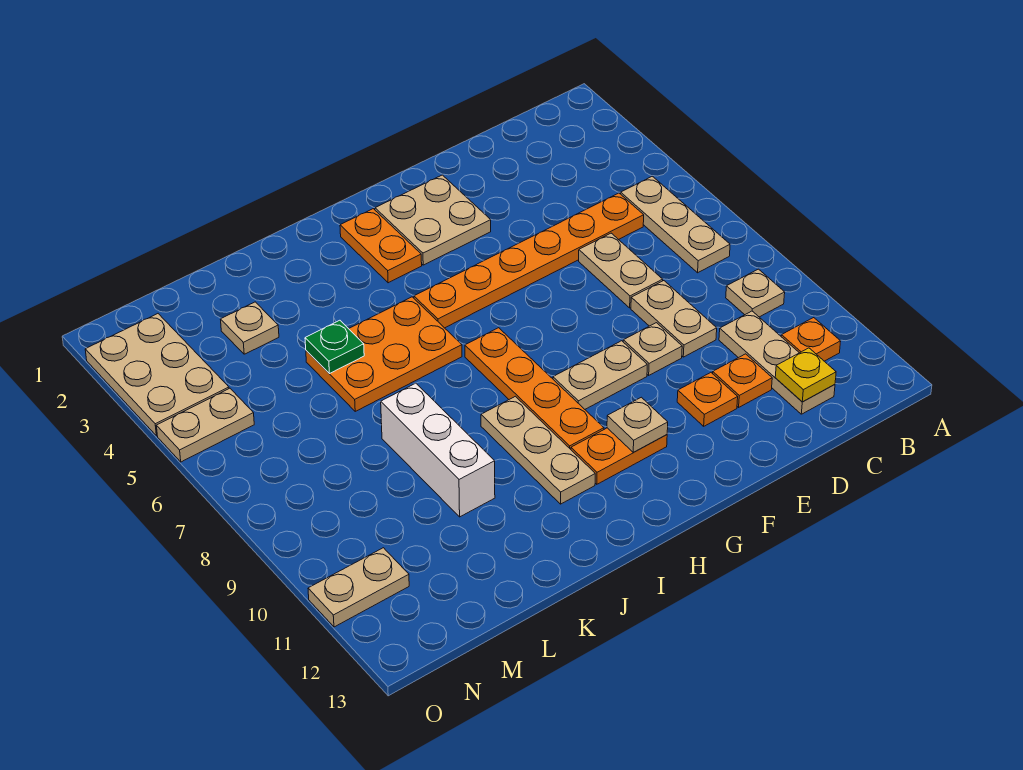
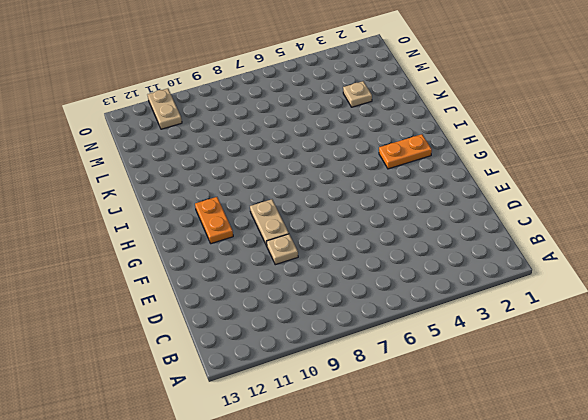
none -> tan plate B5:B7 level 1
none -> tan plate B9 level 1
none -> orange plate B11 level 1

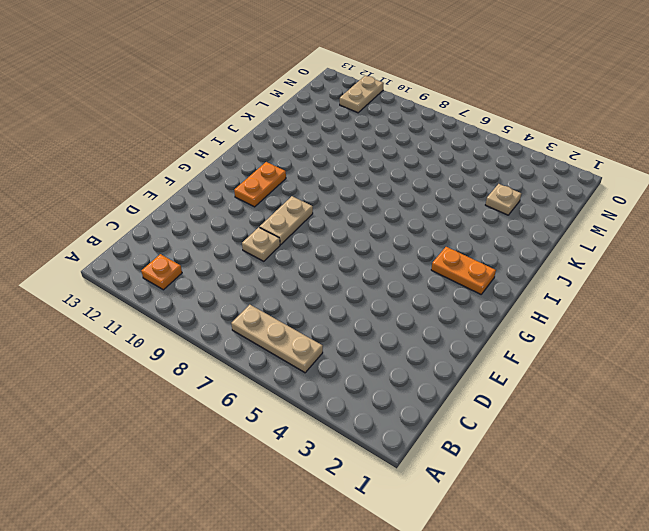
none -> tan plate B9 level 1
none -> orange plate C5:H5 level 1
none -> tan plate C10:C12 level 1

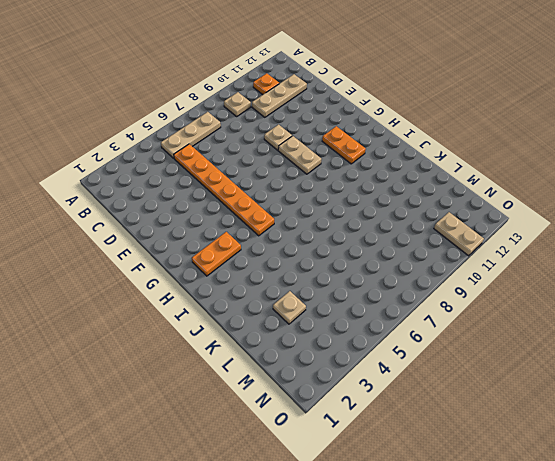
none -> tan plate D6:D7 level 1
none -> tan plate D8:D9 level 1
none -> orange plate D11 level 1

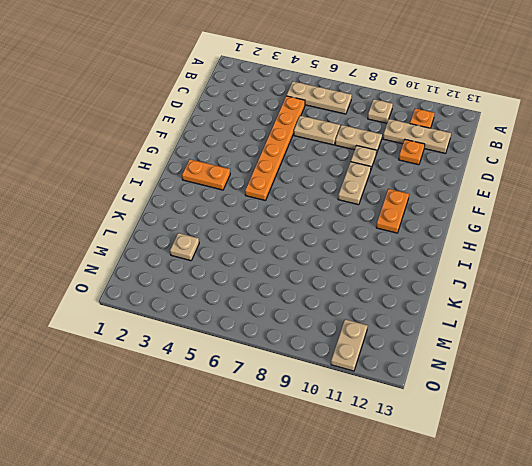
none -> orange plate E11 level 1
none -> tan plate F2:G3 level 1
none -> orange plate H7:H10 level 1

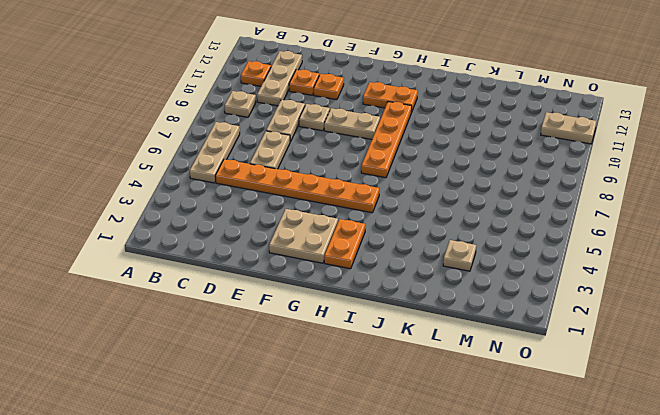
none -> orange plate I5:K6 level 1
none -> tan plate I9:I11 level 1
none -> white brick K8:K10 level 1

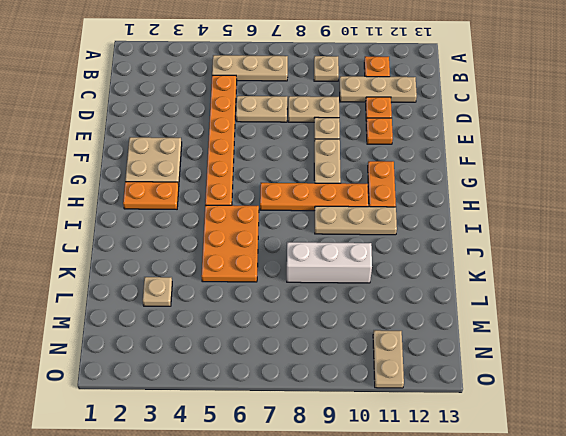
none -> tan plate N2:O4 level 1
none -> tan plate N5:O5 level 1
none -> yellow plate C12 level 2

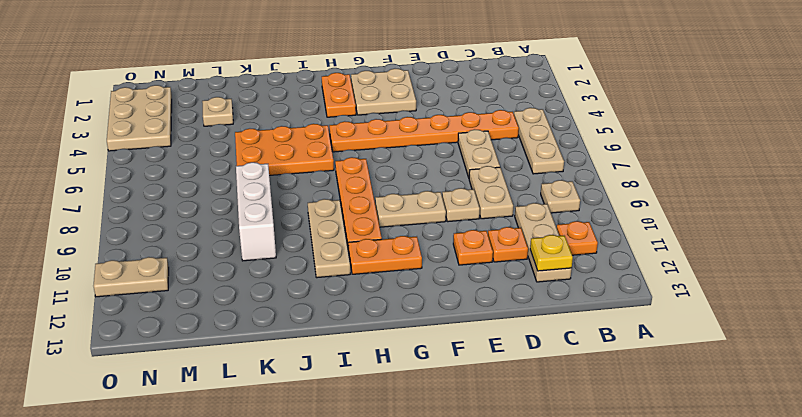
none -> tan plate N5:O5 level 1
none -> tan plate G11 level 2
none -> green plate K5 level 2

